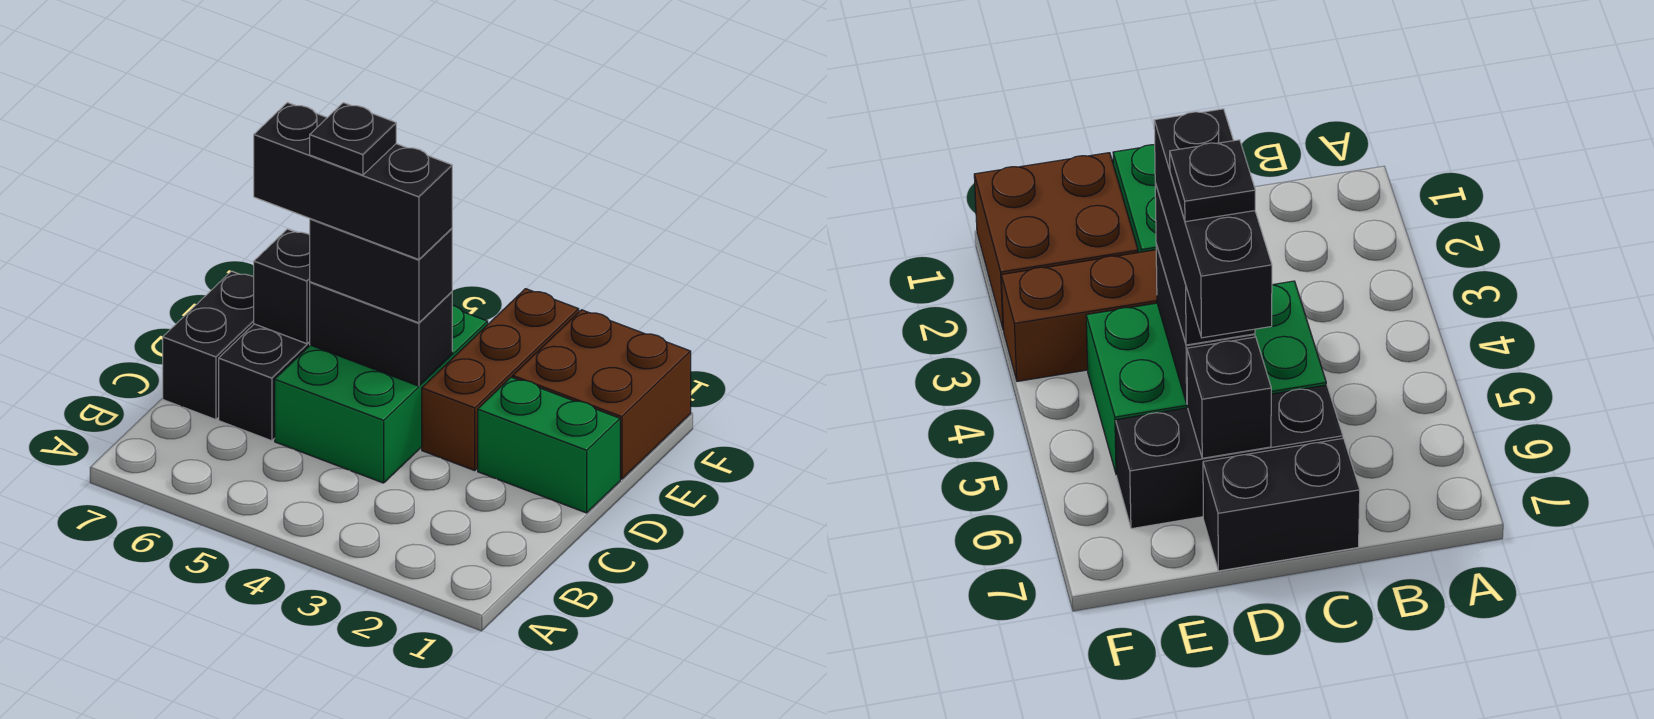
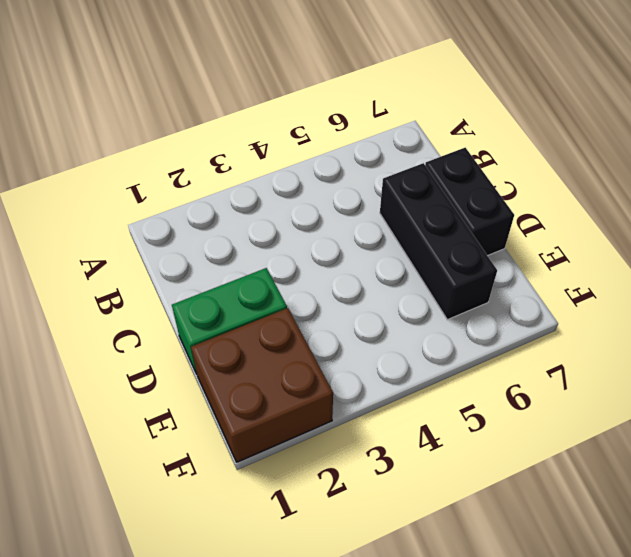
none -> green brick C4:E5 level 1
none -> brown brick D3:F3 level 1

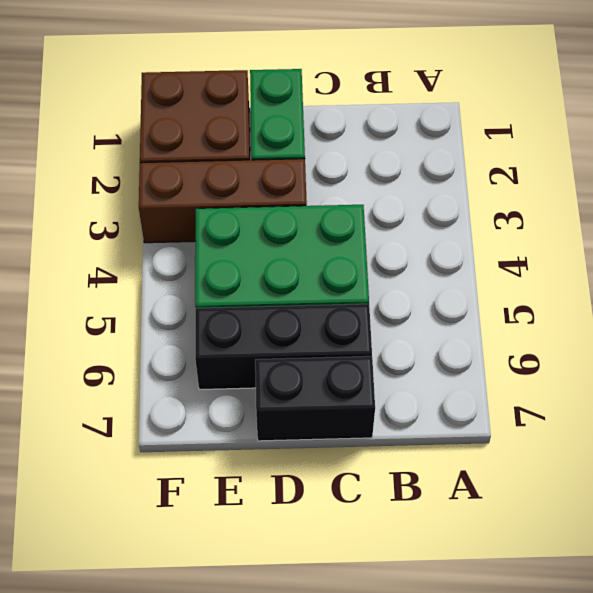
none -> black brick D4:D5 level 2
none -> black brick D6 level 2

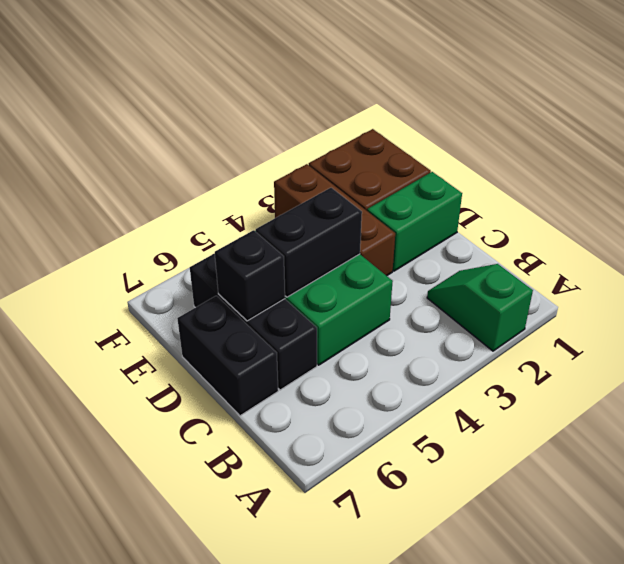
green slope A2:B2 level 1 top A -> none
none -> black brick D4:D5 level 3
none -> black brick D4:D6 level 4

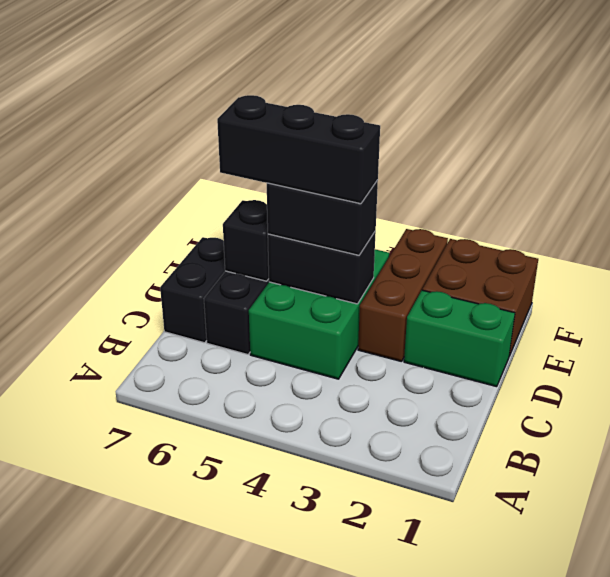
none -> black plate D5 level 5

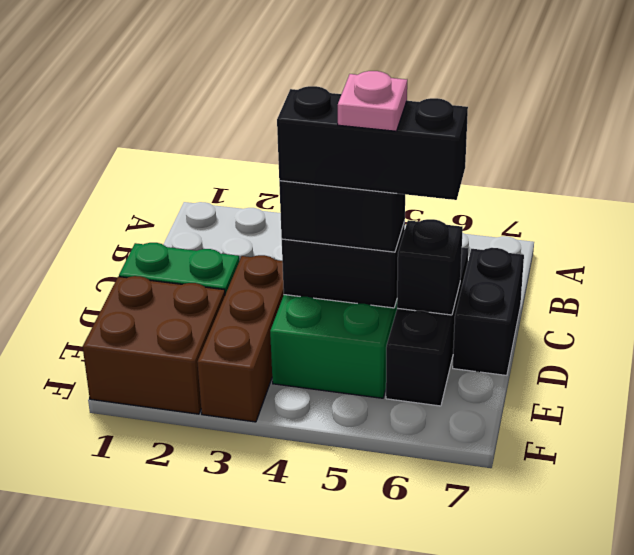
pink plate D5 level 5 -> black plate D5 level 5

